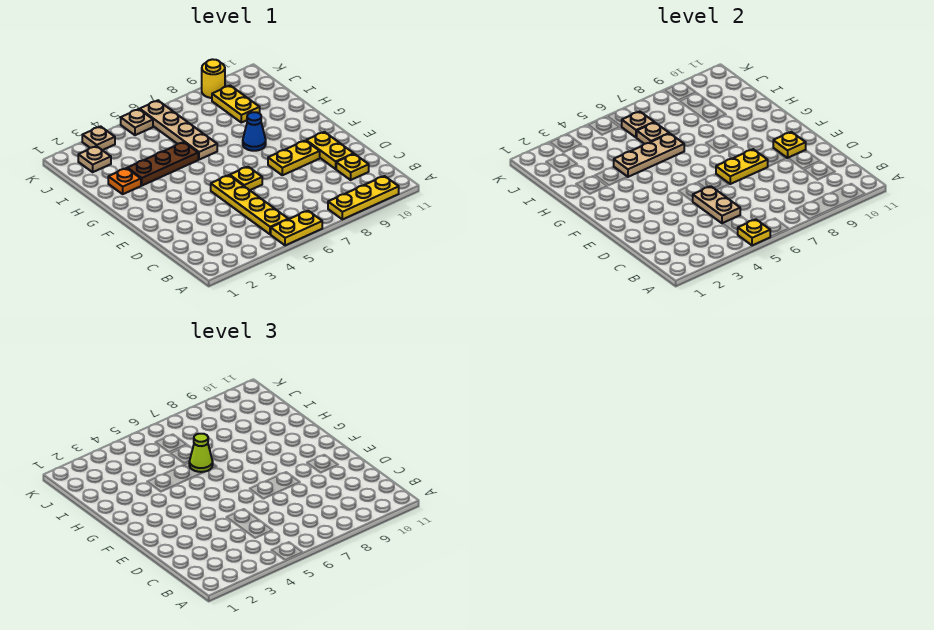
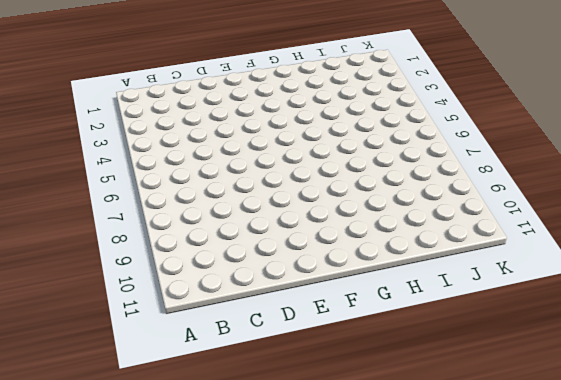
none -> yellow plate A5:A6 level 1
none -> yellow plate A8:A10 level 1
none -> yellow plate B5:E5 level 1

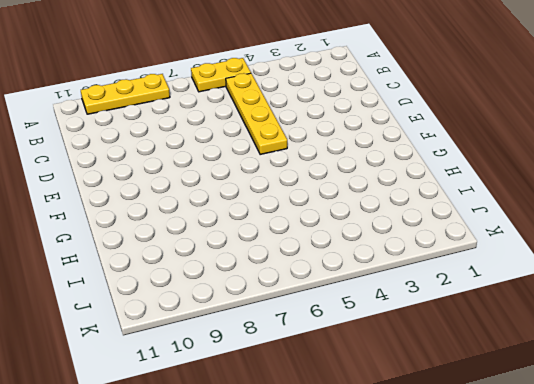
none -> yellow plate C10 level 1
none -> yellow plate D10:E10 level 1
none -> yellow plate E6 level 1

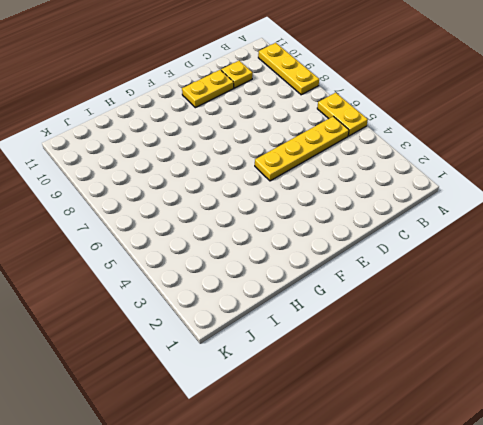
none -> yellow plate E6 level 1
none -> yellow plate E8:E9 level 1
none -> blue cone G8 level 1

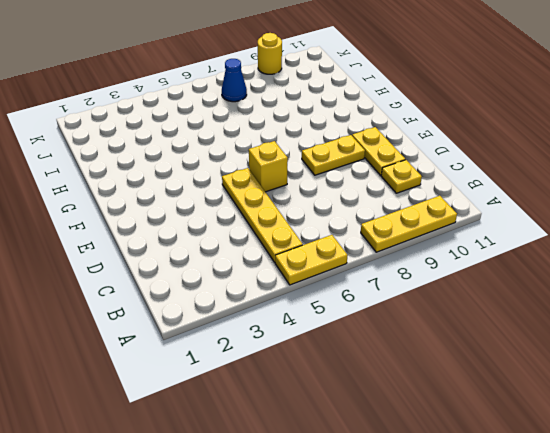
yellow brick E6 level 1 -> yellow plate E6 level 1
blue cone J7 level 1 -> blue cone G8 level 1
none -> orange plate H2 level 1
none -> brown plate H3:H5 level 1
none -> tan plate H6:K6 level 1

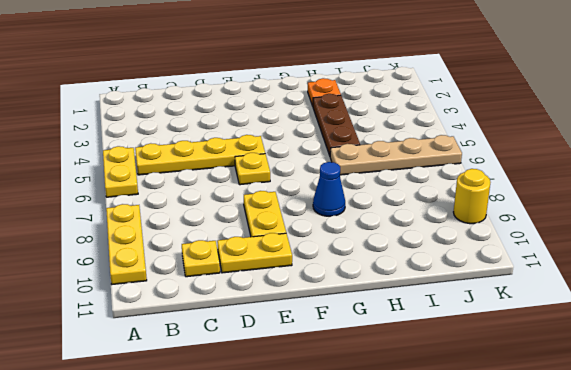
none -> yellow plate I9:J9 level 1
none -> tan plate J2 level 1
none -> tan plate K3 level 1

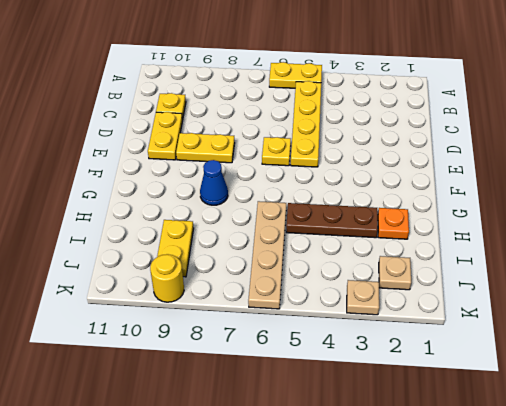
none -> yellow plate A8:A10 level 1
none -> tan plate K5 level 1
none -> yellow plate A5 level 2

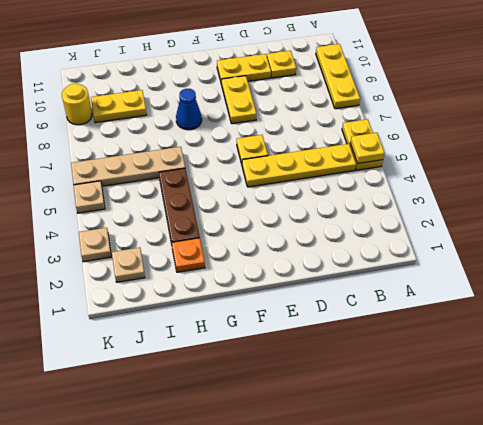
none -> tan plate C5:D5 level 2
none -> yellow plate E7:E8 level 2
none -> yellow plate E10 level 2

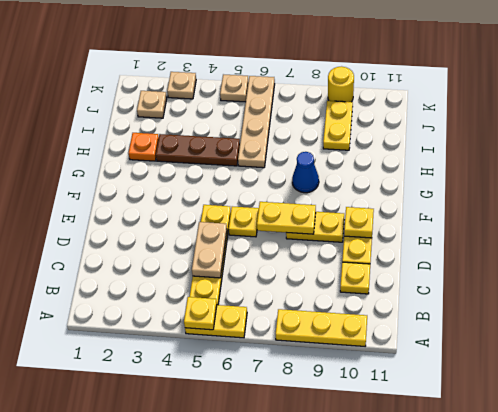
none -> tan plate H4:H6 level 2
none -> tan plate I6 level 2
none -> tan plate J6 level 2

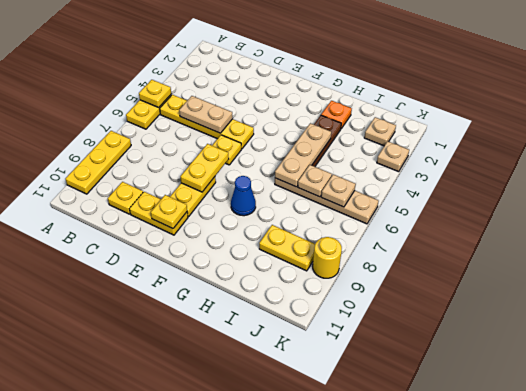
none -> tan plate K5 level 1
none -> lime cone H6 level 3

